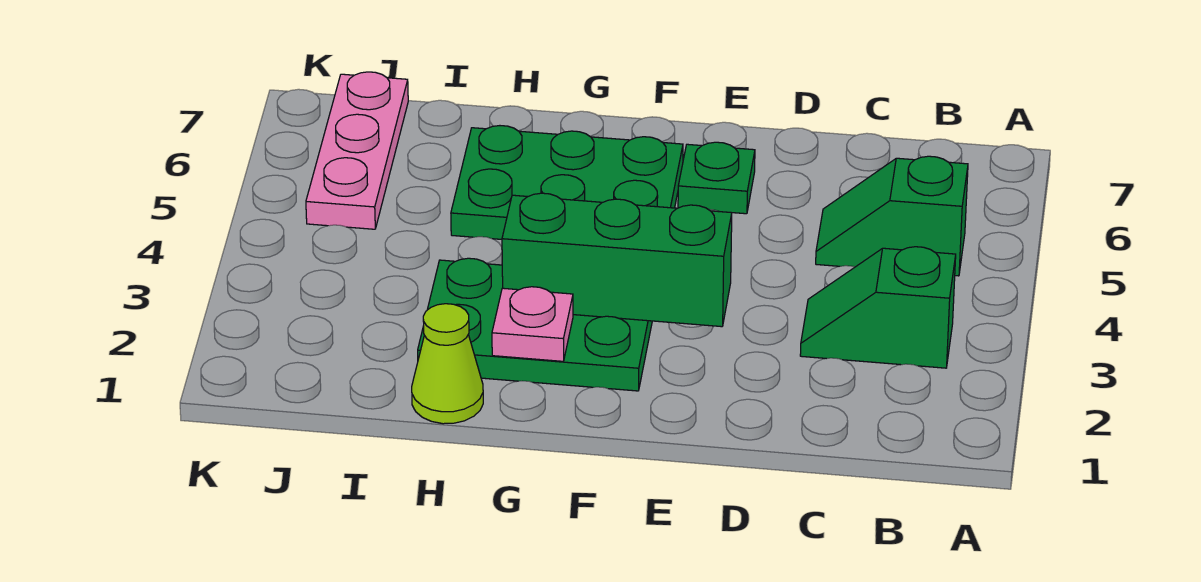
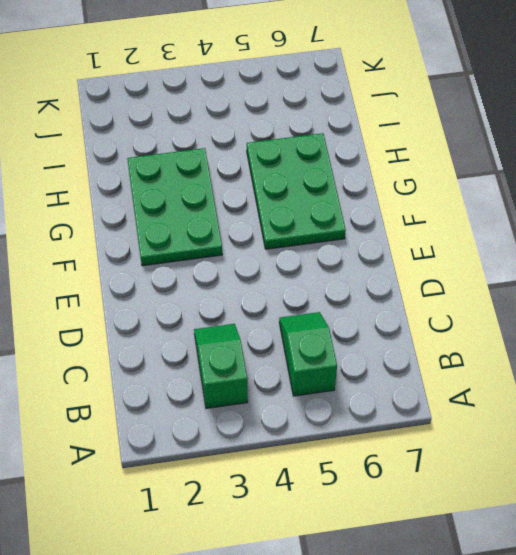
none -> green plate E6 level 1
none -> lime cone H1 level 1

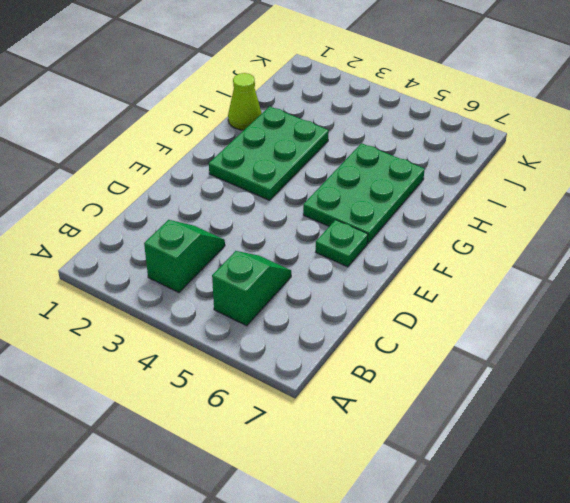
none -> pink plate J5:J7 level 1
none -> green brick E3:G3 level 2

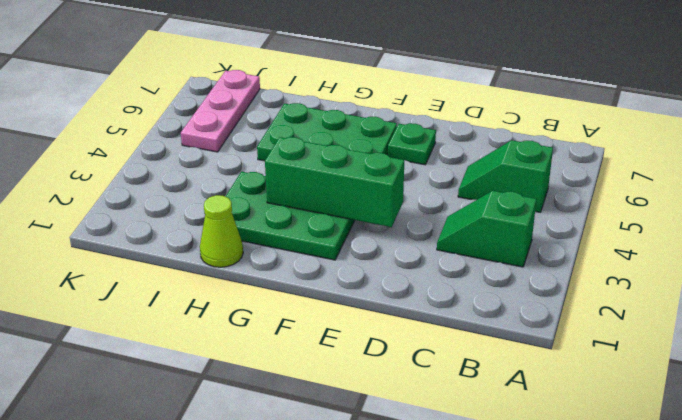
none -> pink plate G2 level 2

